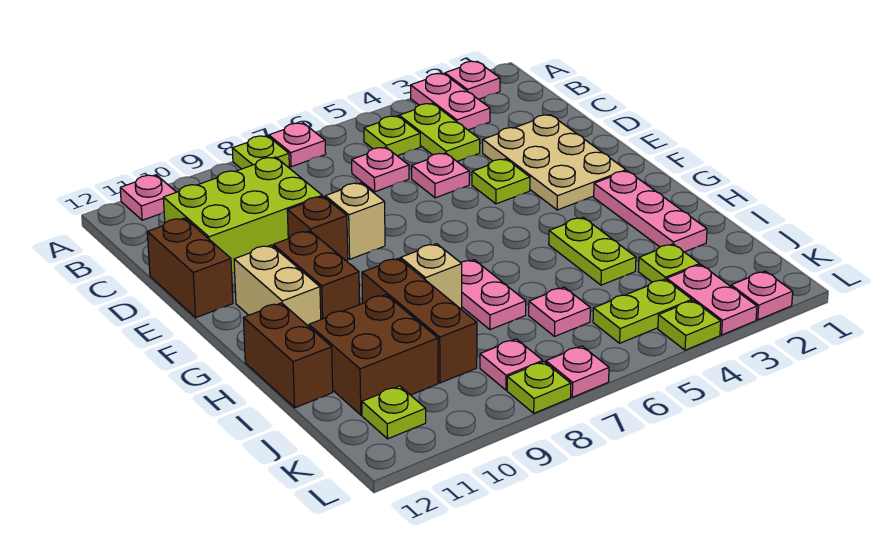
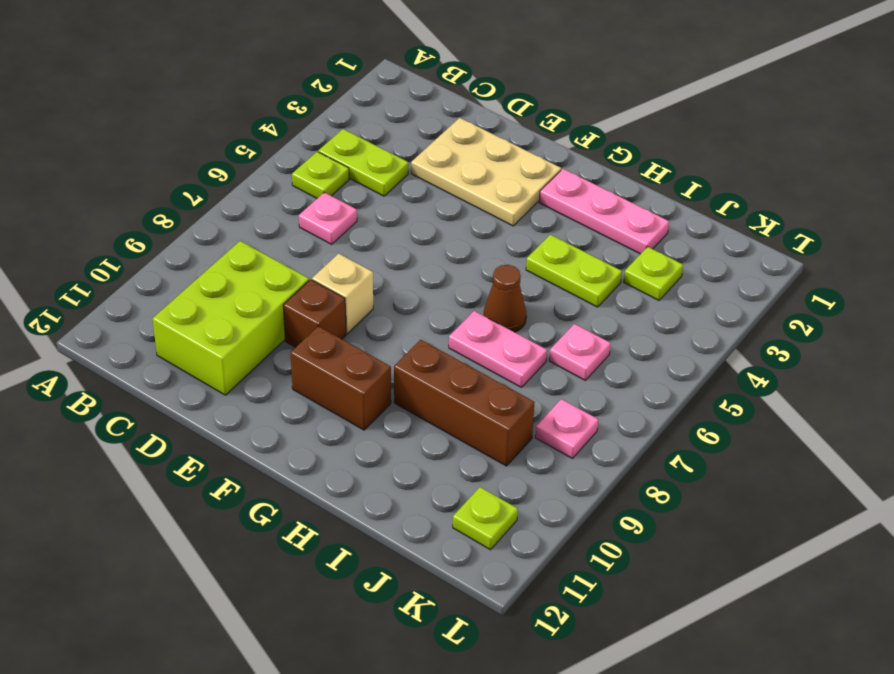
brown cone H6 level 1 -> none
none -> pink plate A2 level 1
none -> pink plate A3:B3 level 1
none -> pink plate A7 level 1
none -> lime plate A8 level 1

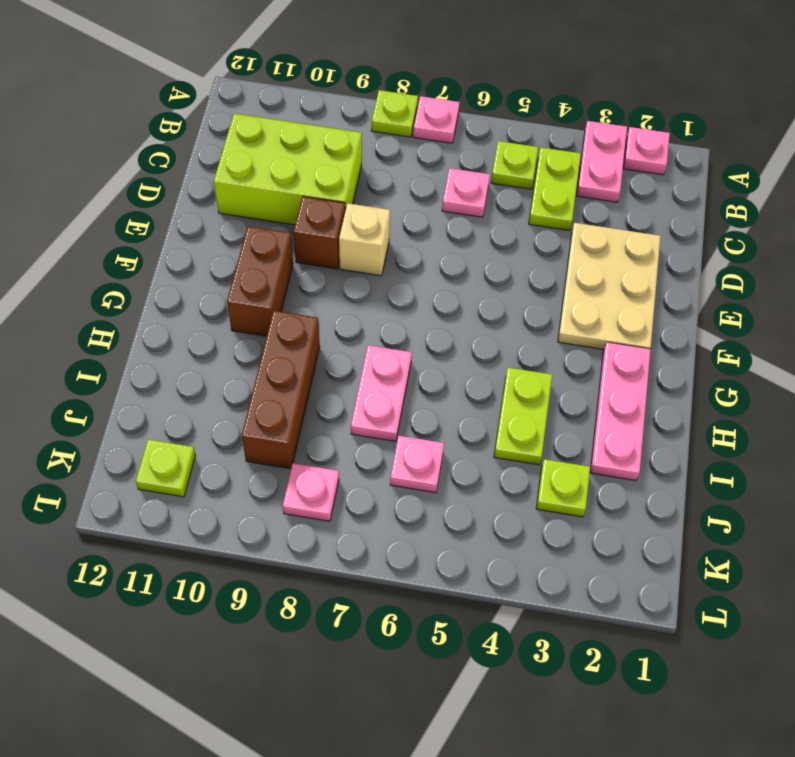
none -> pink plate A11 level 1
none -> pink plate D5 level 1
none -> brown brick D12:E12 level 1
none -> lime plate E4 level 1

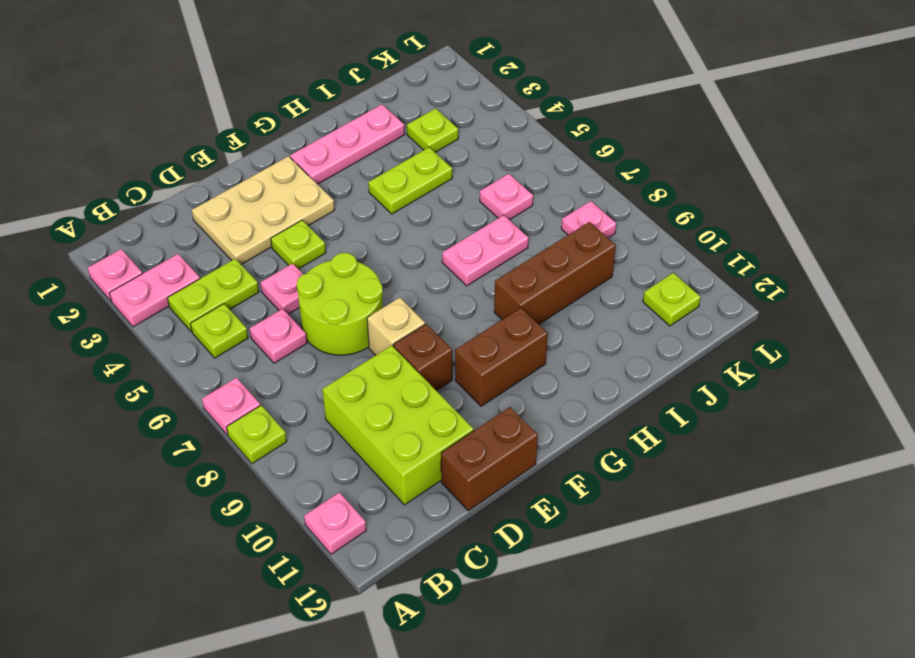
lime round brick D6:E7 level 1 -> none
none -> tan brick F11:G11 level 1
none -> tan brick H8 level 1
none -> brown brick H12:I12 level 1
none -> brown brick I10:J11 level 1

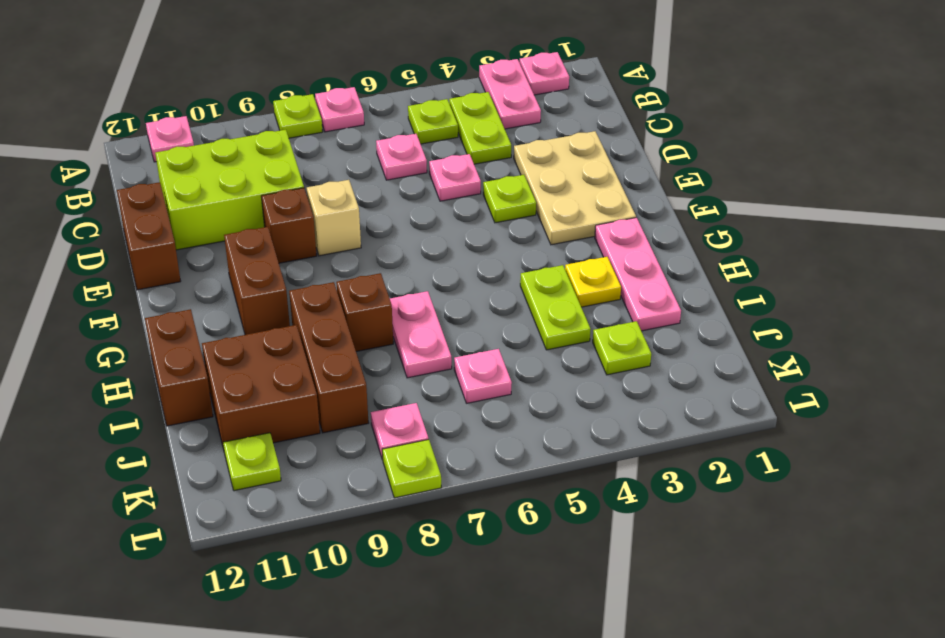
yellow plate H3 level 1 -> none
brown brick H8 level 1 -> tan brick H8 level 1
none -> tan brick F11:G11 level 1
none -> pink plate K3:L3 level 1
none -> lime plate K4:K5 level 1
none -> pink plate L2 level 1

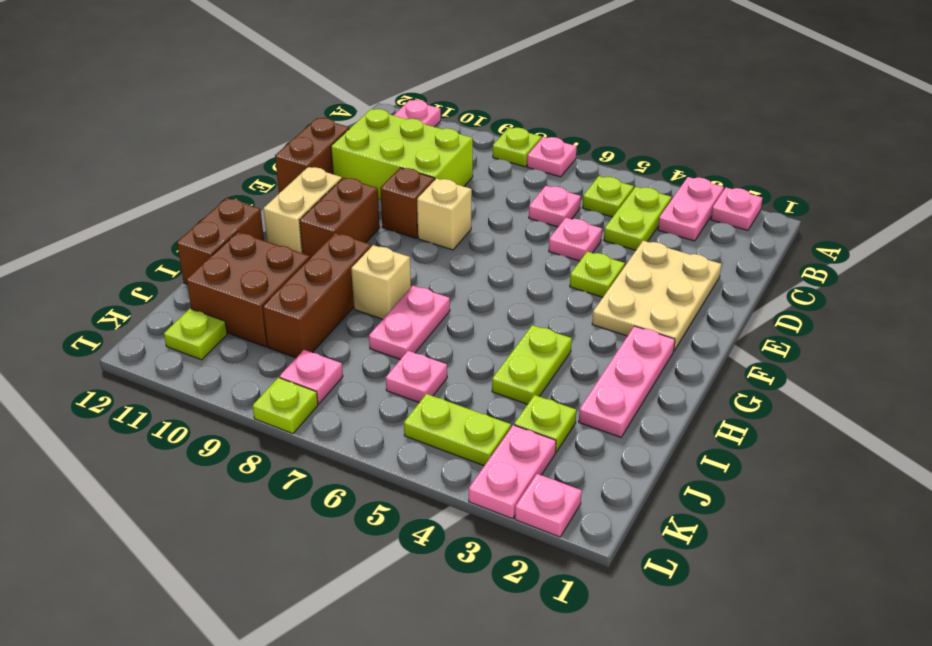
none -> lime plate L4 level 1
none -> pink plate L7 level 1

